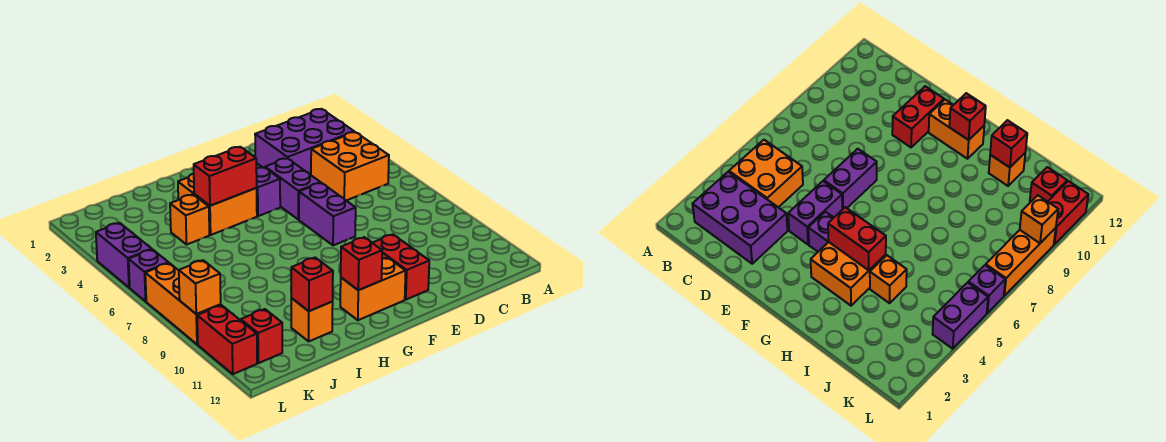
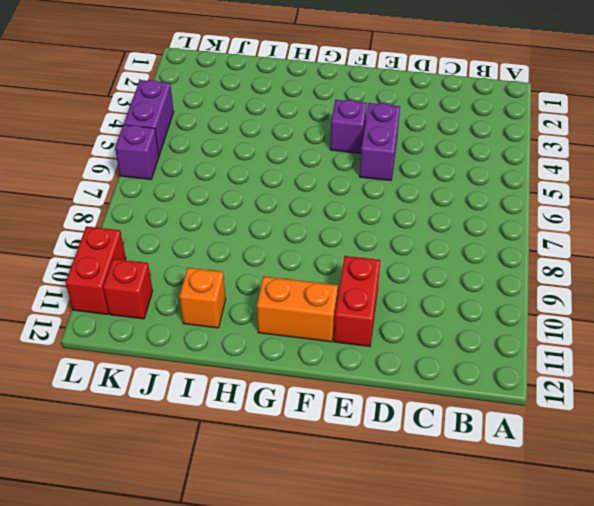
none -> purple brick B2:D3 level 1
none -> orange brick B4:C5 level 1
none -> purple brick E6:E7 level 1

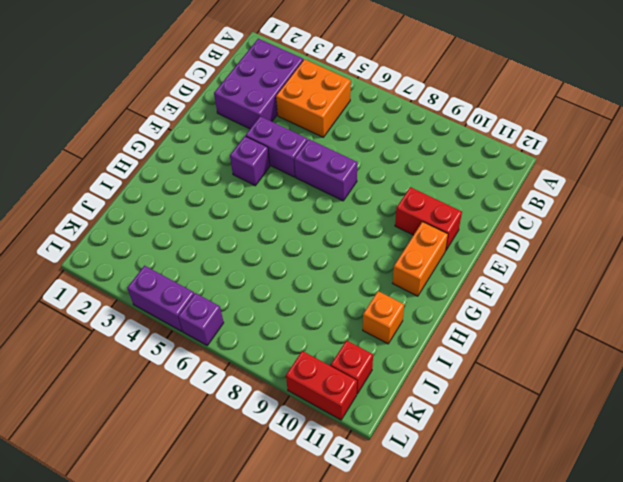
none -> orange brick G3:H4 level 1
none -> orange brick I4 level 1
none -> orange brick L7:L9 level 1

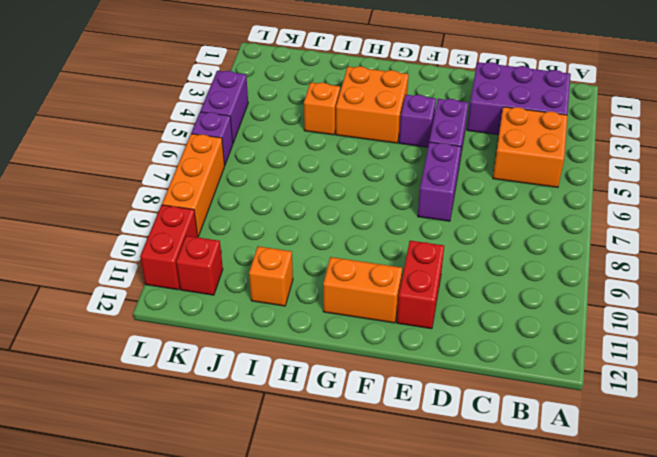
none -> red brick G4:H4 level 2
none -> red brick G11 level 2
none -> red brick I11 level 2

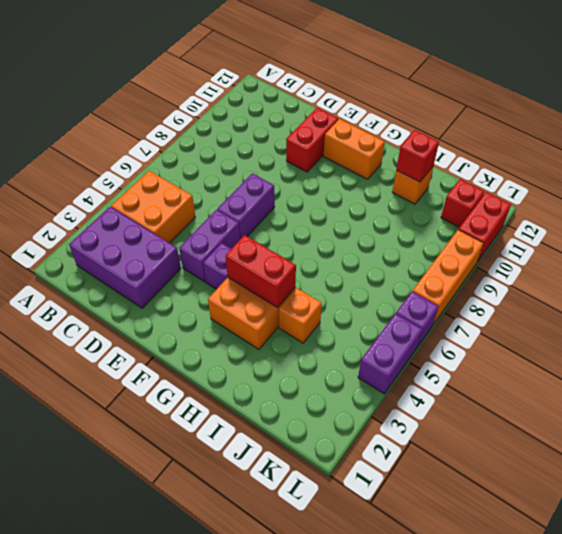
none -> red brick G11 level 2
none -> orange brick L9 level 2

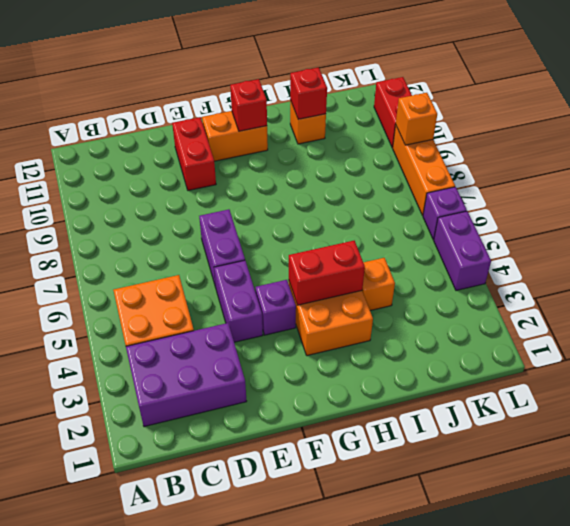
none -> red brick K11 level 1

